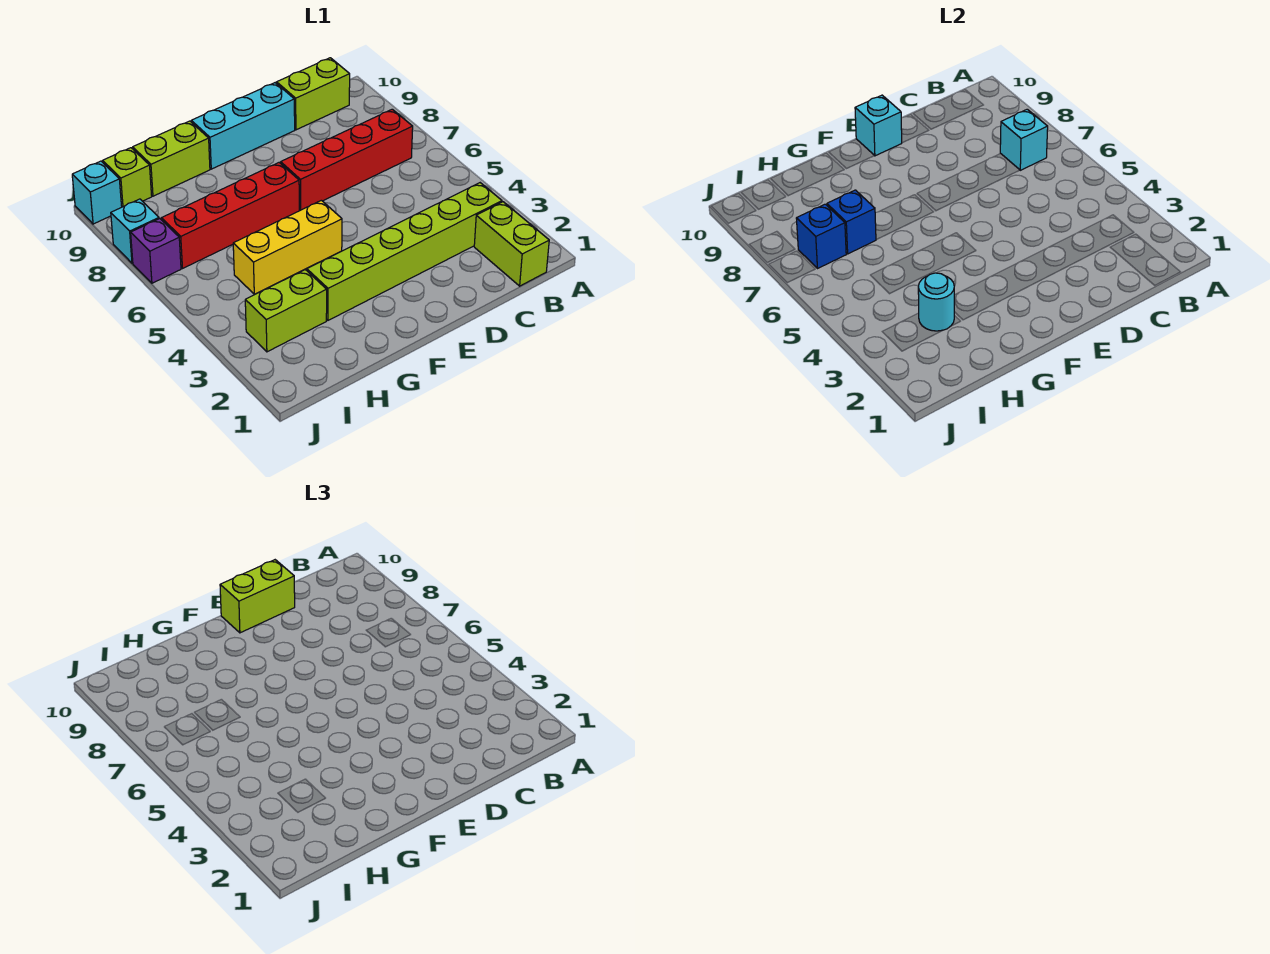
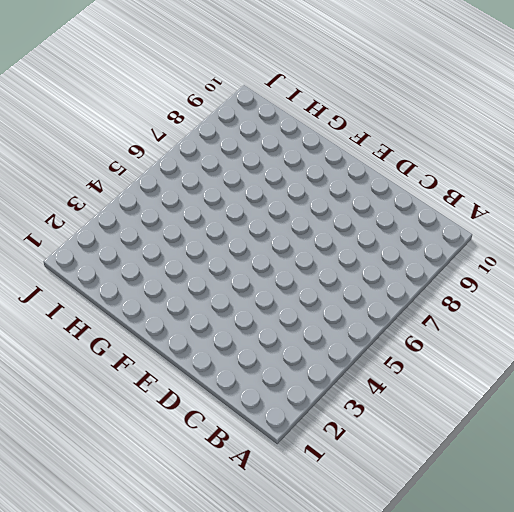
none -> lime brick B1:B2 level 1
none -> lime brick B3:G3 level 1
none -> red brick B7:E7 level 1

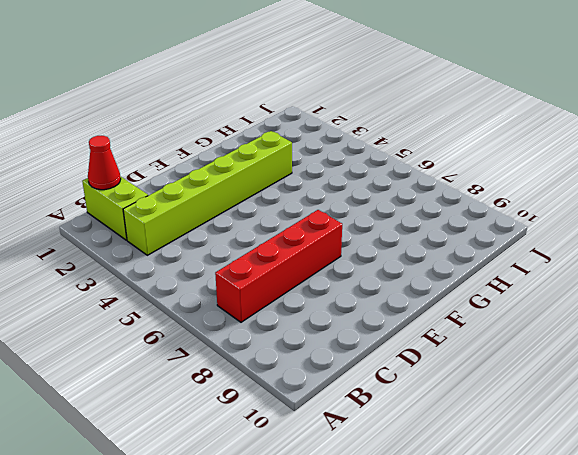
red cone B1 level 2 -> none
none -> lime brick B10:C10 level 1
none -> cyan brick D10:F10 level 1
none -> yellow brick F5:H5 level 1

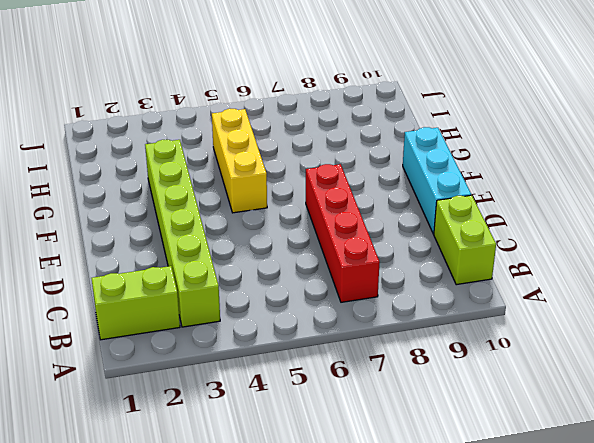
none -> red brick F7:I7 level 1
none -> lime brick G10:H10 level 1
none -> lime brick H3:I3 level 1

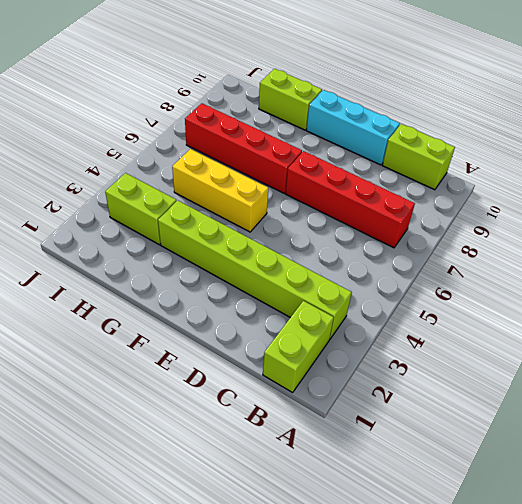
none -> lime brick I10 level 1
none -> purple brick J7 level 1
none -> cyan brick J8 level 1

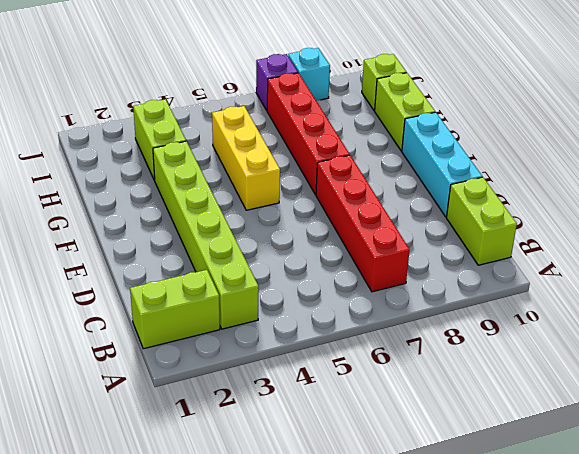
none -> cyan brick J10 level 1
none -> cyan brick B7 level 2
none -> cyan brick E10 level 2

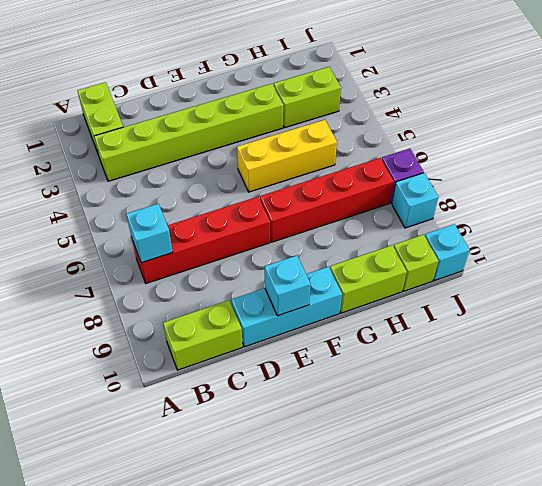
none -> cyan round brick H3 level 2
none -> blue brick H7 level 2
none -> blue brick I7 level 2

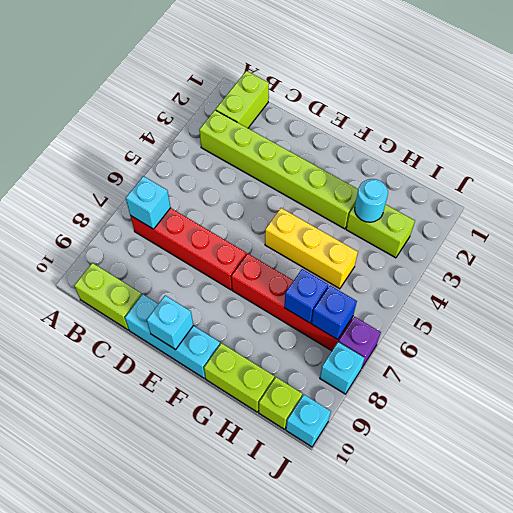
none -> lime brick D10:E10 level 3

